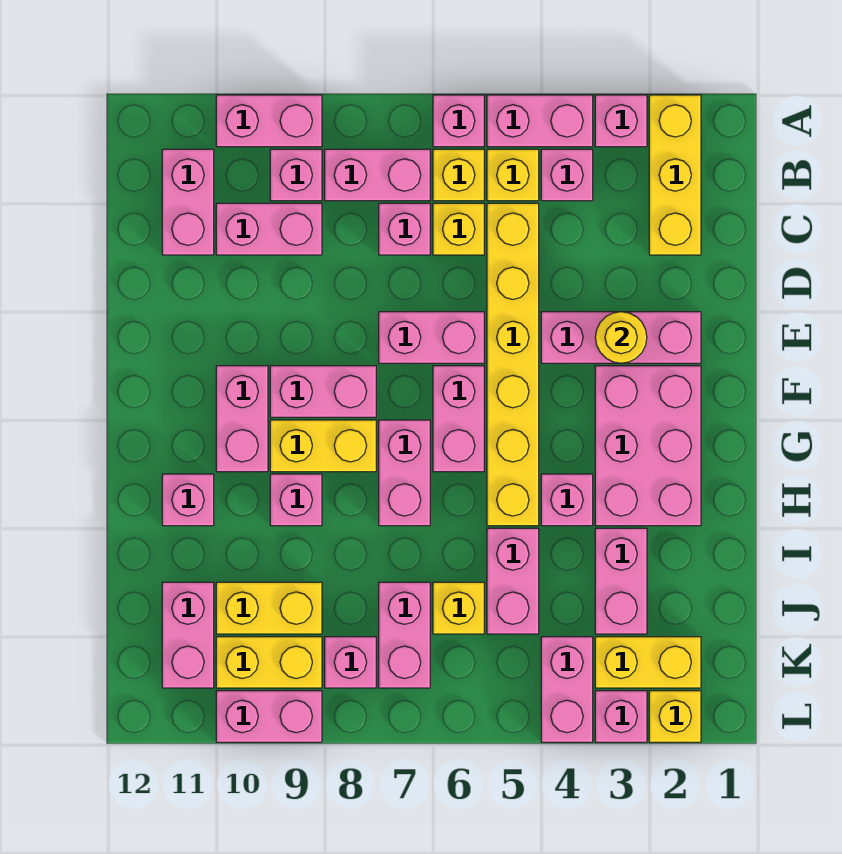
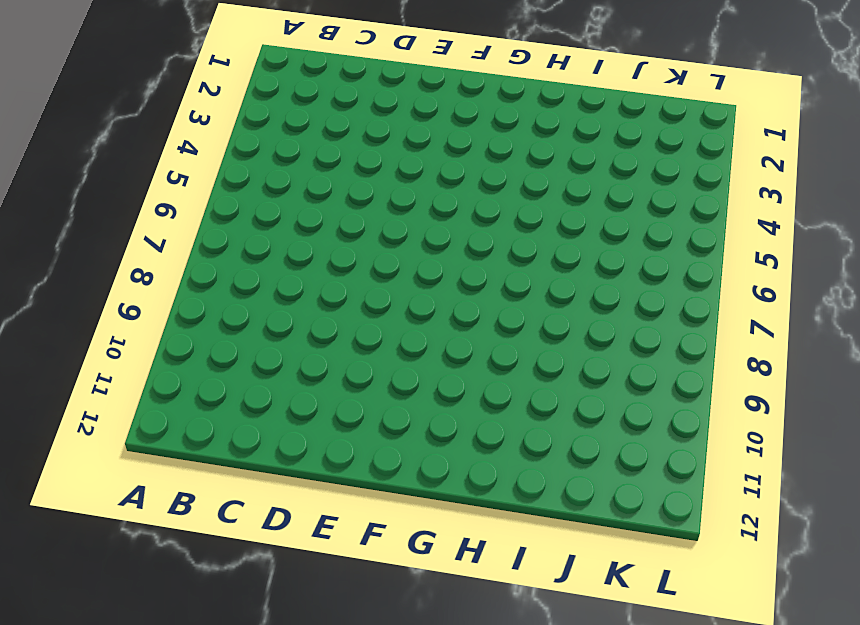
none -> yellow brick A2:C2 level 1
none -> pink brick A3 level 1
none -> pink brick A4:A5 level 1
none -> pink brick A6 level 1

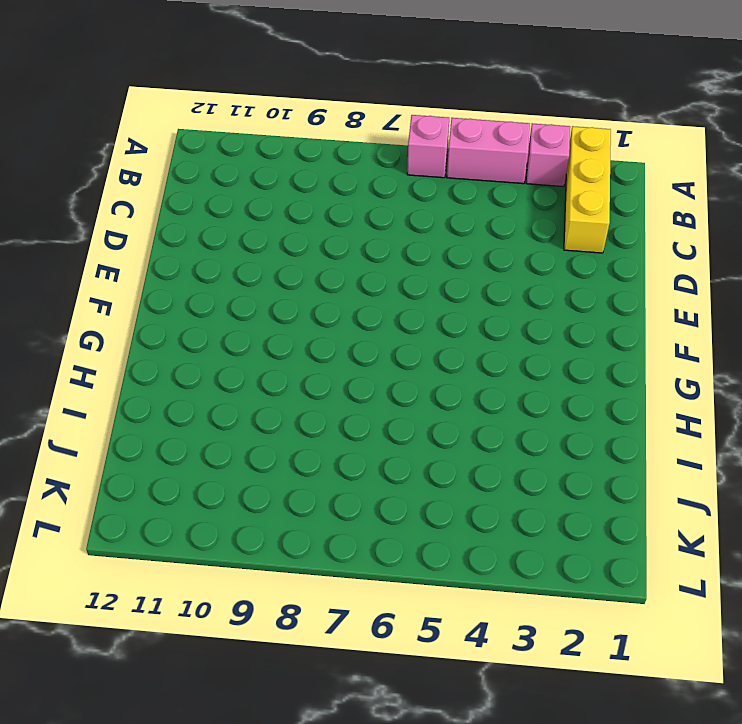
none -> pink brick A9:A10 level 1
none -> pink brick B4 level 1
none -> yellow brick B5 level 1
none -> yellow brick B6 level 1

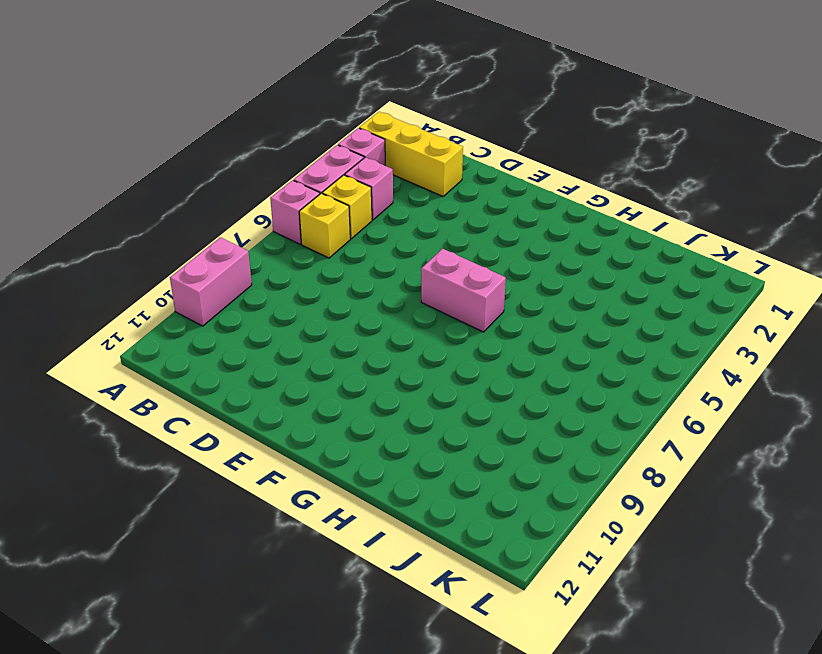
none -> pink brick B7:B8 level 1
none -> pink brick B9 level 1
none -> pink brick B11:C11 level 1
none -> yellow brick C5:H5 level 1

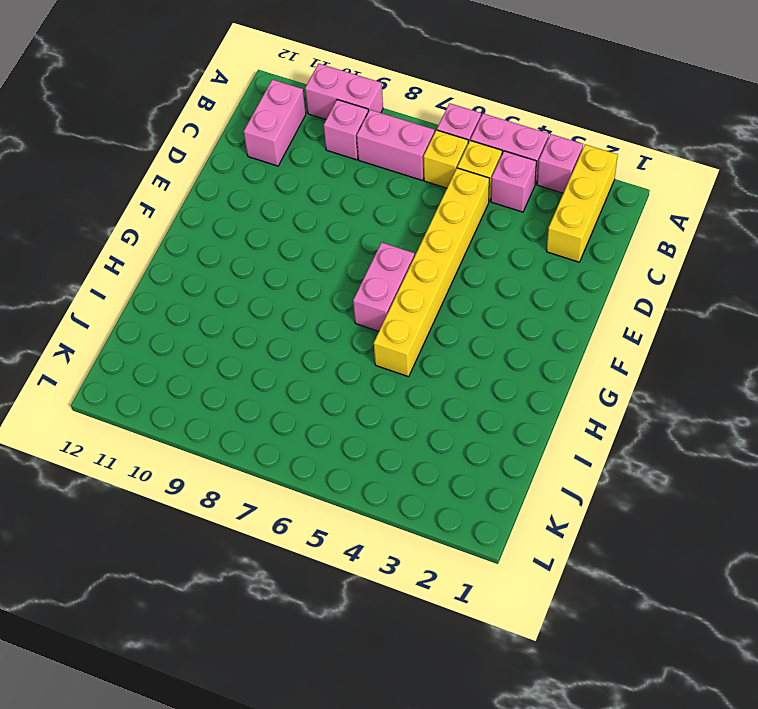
none -> yellow brick C6 level 1
none -> pink brick C7 level 1
none -> pink brick C9:C10 level 1
none -> pink brick E2:E4 level 1

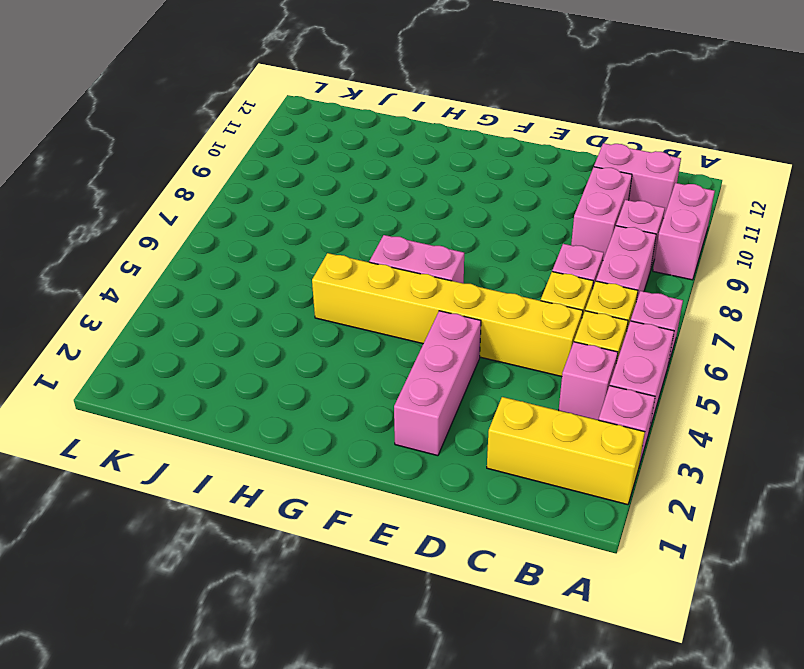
none -> pink brick E6:E7 level 1
none -> pink brick F2:H3 level 1
none -> pink brick F8:F9 level 1
none -> pink brick F10:G10 level 1

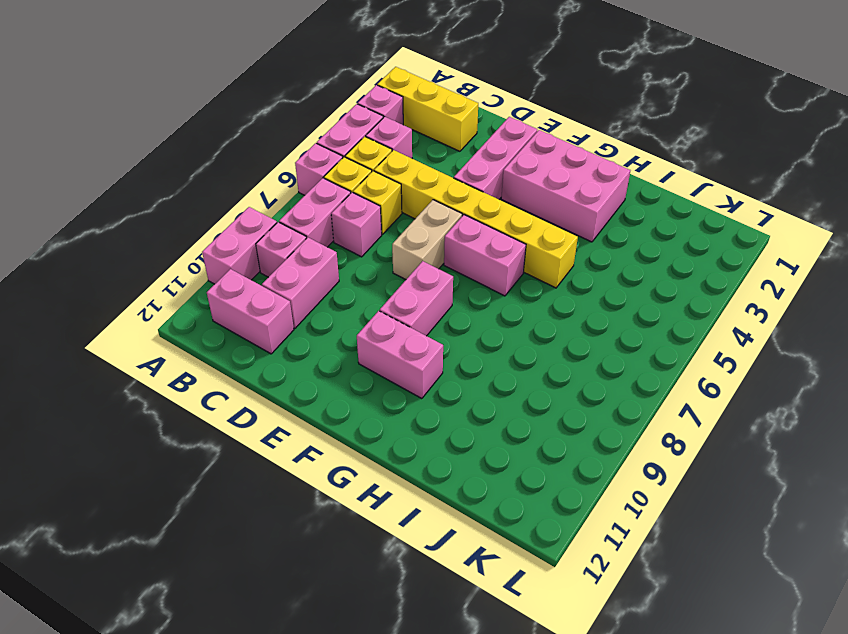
tan brick E6:E7 level 1 -> pink brick E6:E7 level 1
none -> pink brick G7:H7 level 1
none -> yellow brick G8:G9 level 1
none -> pink brick H4 level 1
none -> pink brick H9 level 1

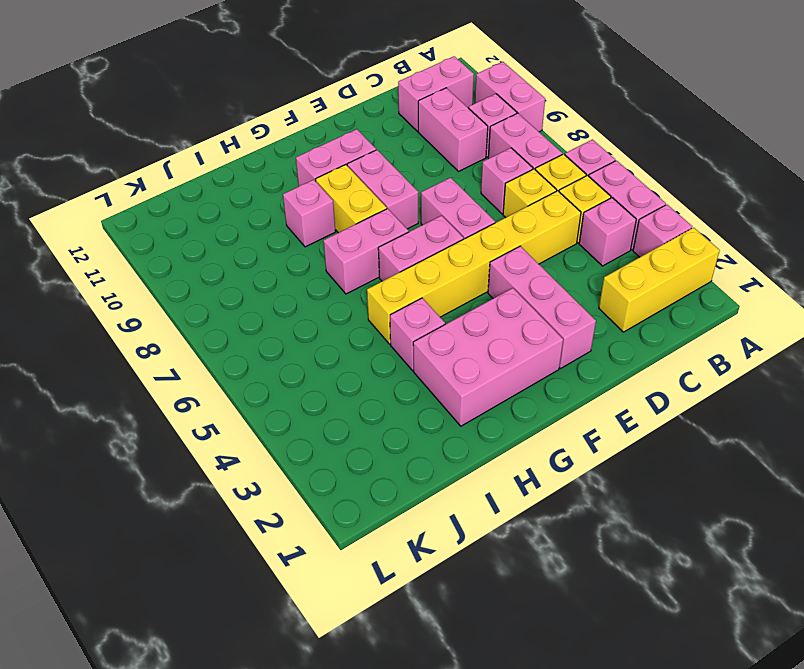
none -> pink brick H11 level 1
none -> pink brick I3:J3 level 1
none -> pink brick I5:J5 level 1
none -> yellow brick J6 level 1

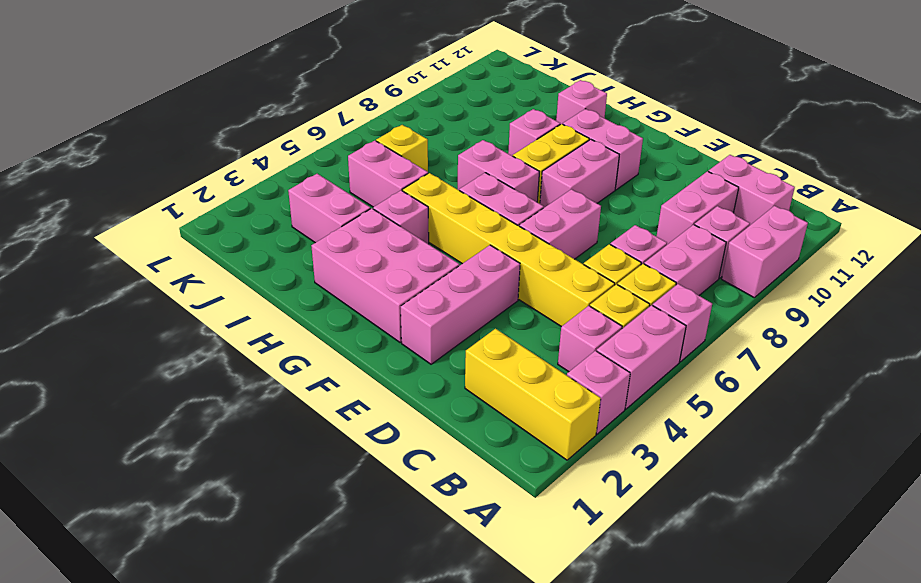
none -> pink brick J7:K7 level 1
none -> yellow brick J9:J10 level 1
none -> pink brick J11:K11 level 1
none -> yellow brick K2:K3 level 1

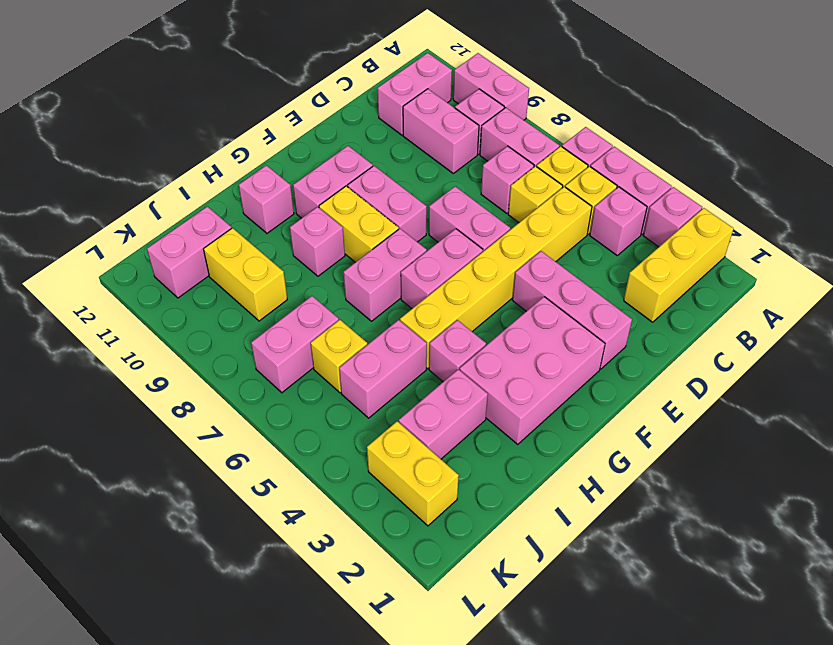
none -> pink brick K4:L4 level 1
none -> pink brick K8 level 1
none -> yellow brick K9:K10 level 1
none -> yellow brick L2 level 1

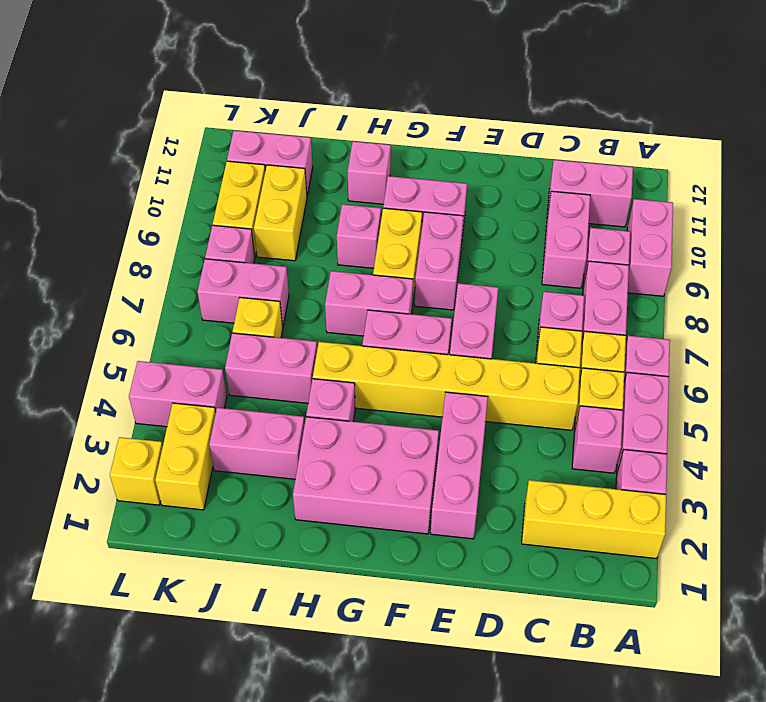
none -> pink brick L3 level 1
none -> pink brick L9:L10 level 1
none -> yellow round brick E3 level 2

